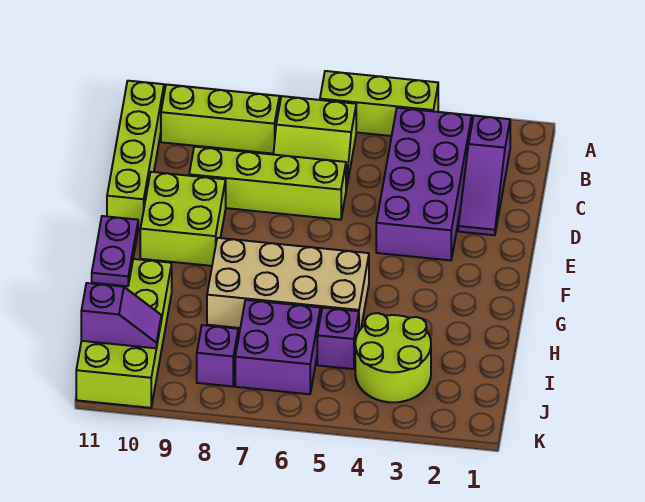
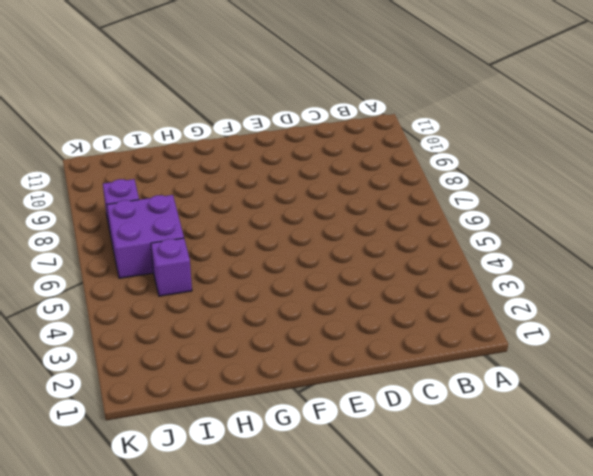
none -> lime brick A4:A6 level 1
none -> purple slope B2:D2 level 1 top B
none -> purple brick B3:E4 level 1

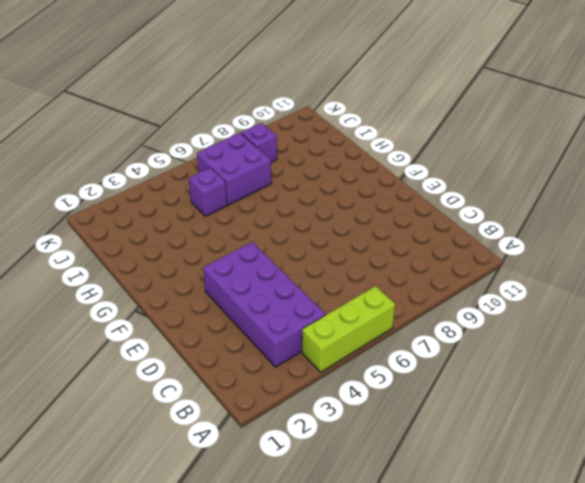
none -> purple slope B2:D2 level 1 top B
none -> lime slope B6:C7 level 1 top B
none -> lime brick B8:B10 level 1

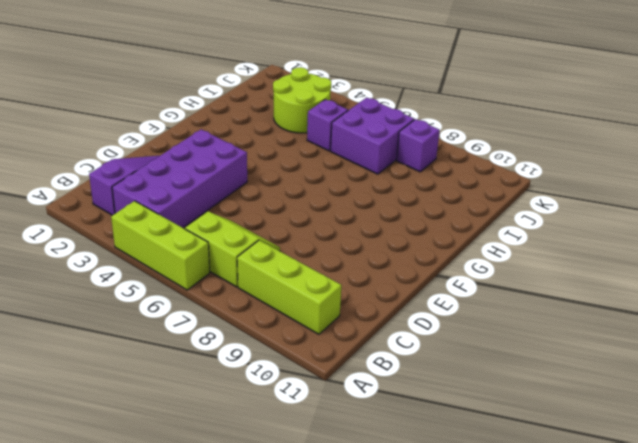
none -> lime brick B11:E11 level 1
none -> lime brick D6:D9 level 1
none -> lime brick E9:F10 level 1

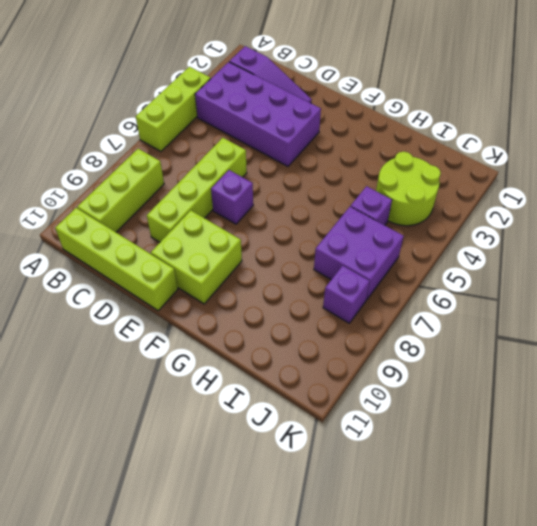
purple brick E7 level 1 -> none
none -> lime slope B6:C7 level 1 top B
none -> tan brick G5:H8 level 1
none -> lime brick H10:K11 level 1

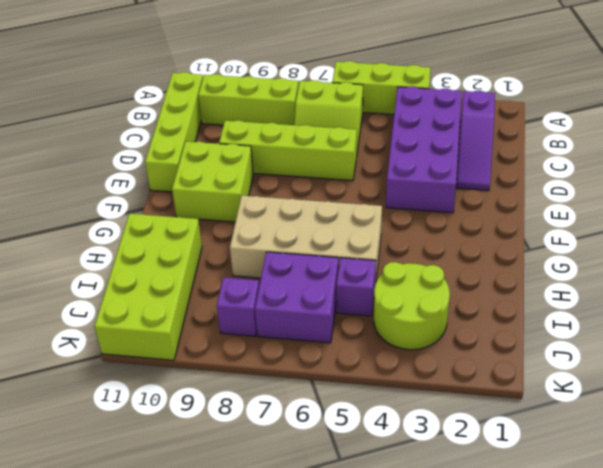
none -> purple plate G11:H11 level 2
none -> purple slope J10:J11 level 2 top 11

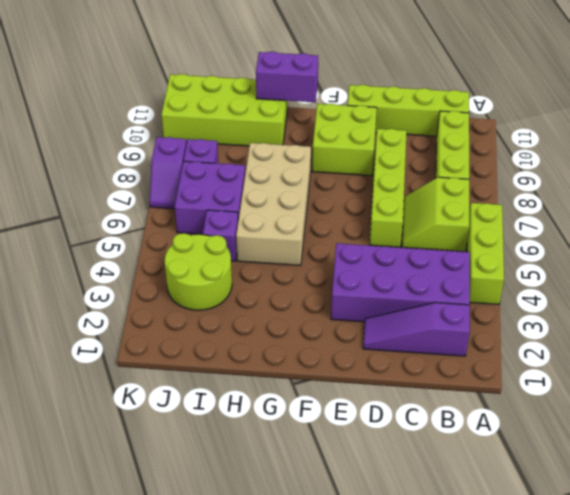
purple brick G11:H11 level 2 -> purple plate G11:H11 level 2
purple slope K7:K8 level 1 top 8 -> purple slope J10:J11 level 2 top 11

